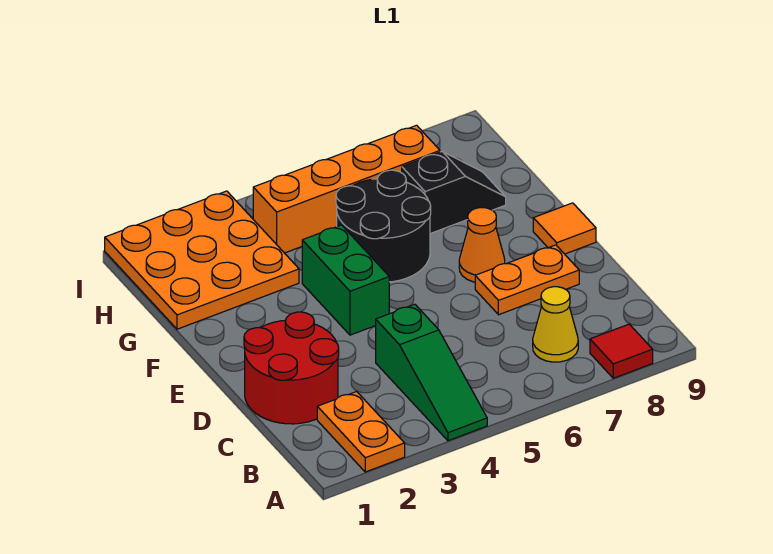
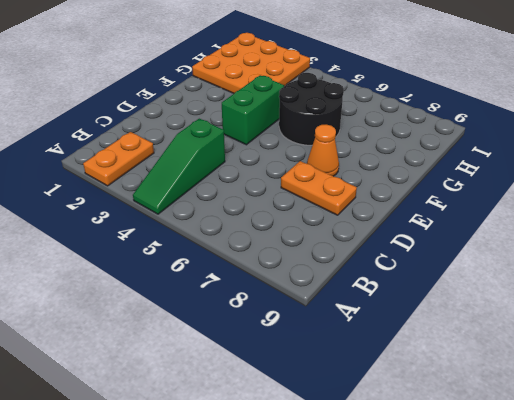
none -> red tile A8 level 1
none -> yellow cone B7 level 1
none -> red round brick C1:D2 level 1

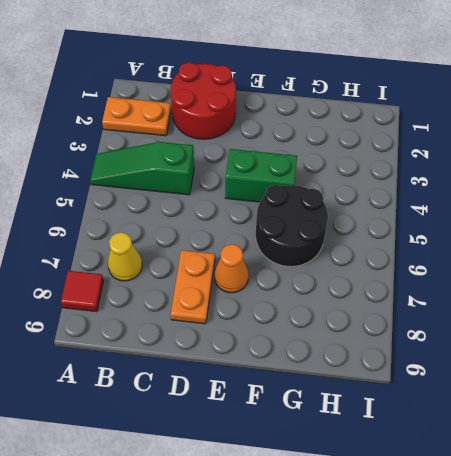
none -> orange tile E9 level 1
none -> orange plate G1:I3 level 1
none -> black slope G7:G8 level 1 top 7

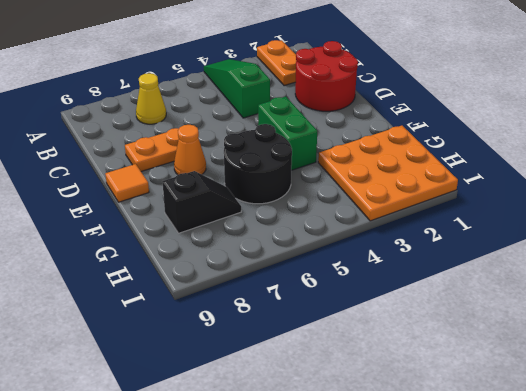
black slope G7:G8 level 1 top 8 -> black slope G7:G8 level 1 top 7
none -> red tile A8 level 1
none -> orange brick H4:H7 level 1

